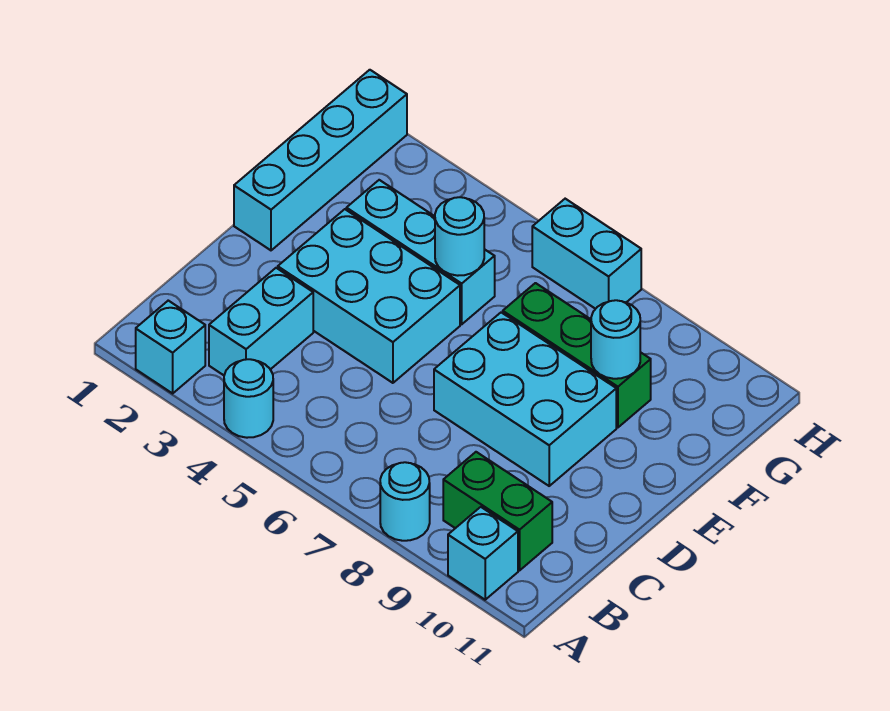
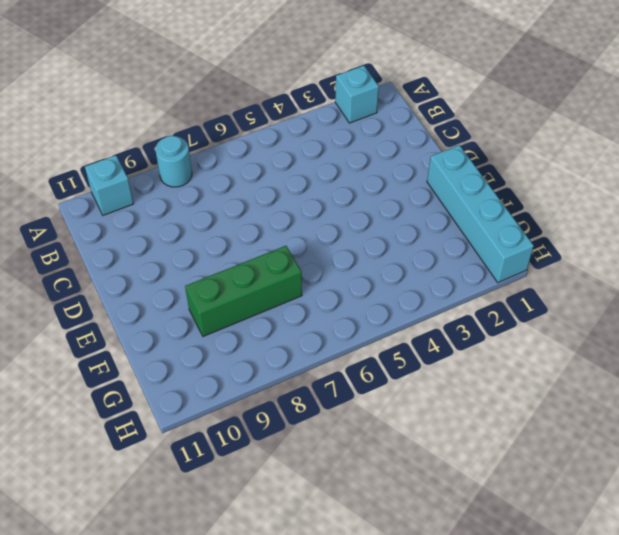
none -> cyan round brick A4 level 1
none -> cyan brick B3:C3 level 1
none -> green brick B9:B10 level 1

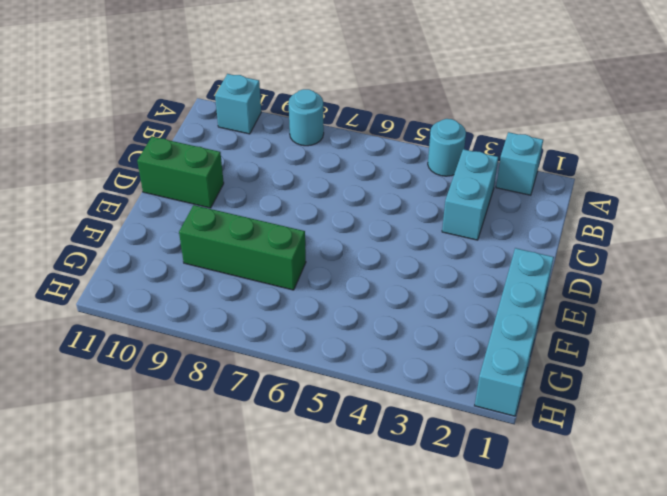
green brick D10:D11 level 1 -> green brick B9:B10 level 1
none -> cyan brick D3:E5 level 1
none -> cyan brick D7:E9 level 1
none -> cyan brick F3:F5 level 1

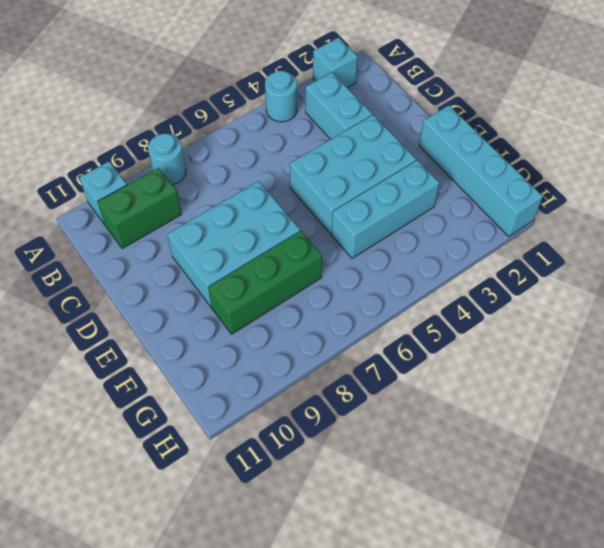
none -> cyan brick H6:H7 level 1
none -> cyan round brick F5 level 2
none -> cyan round brick F9 level 2

